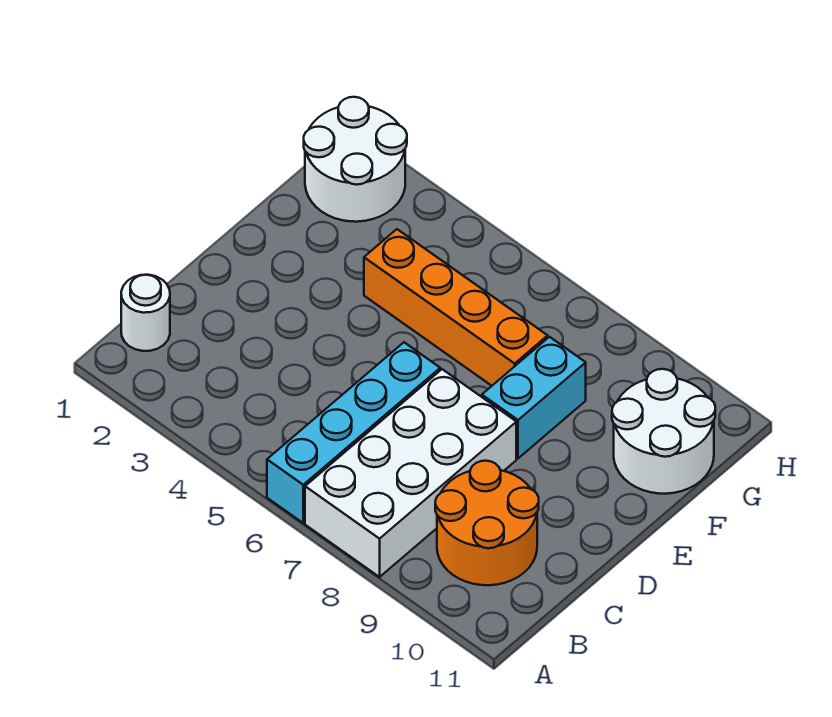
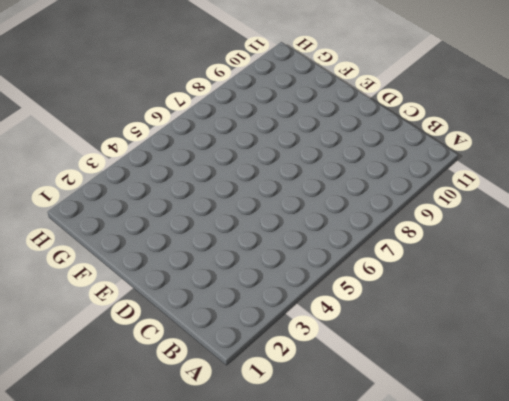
none -> cyan brick A6:D6 level 1
none -> white brick A7:D8 level 1

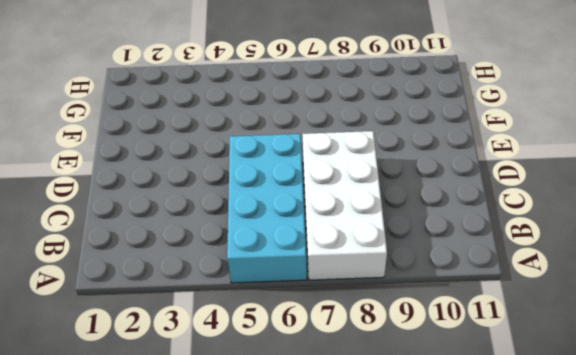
cyan brick A5:D6 level 1 -> cyan brick A6:D6 level 1
none -> white round brick B1 level 1
none -> orange round brick B9:C10 level 1

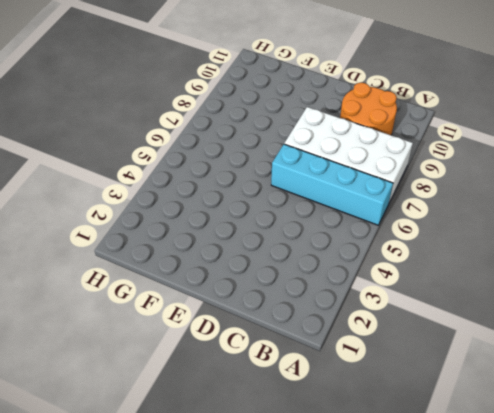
none -> white round brick B1 level 1
none -> cyan brick E8:F8 level 1

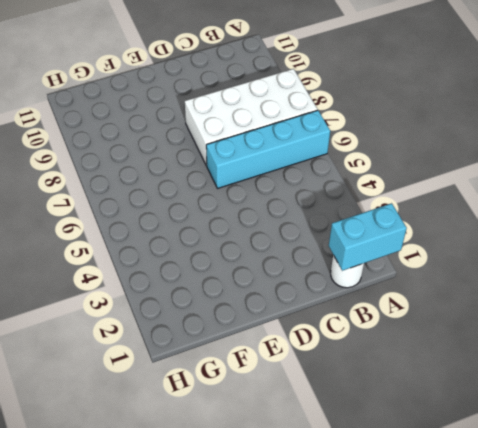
cyan brick A1:B1 level 2 -> cyan brick E8:F8 level 1
none -> orange round brick B9:C10 level 1
none -> orange brick F4:F7 level 1

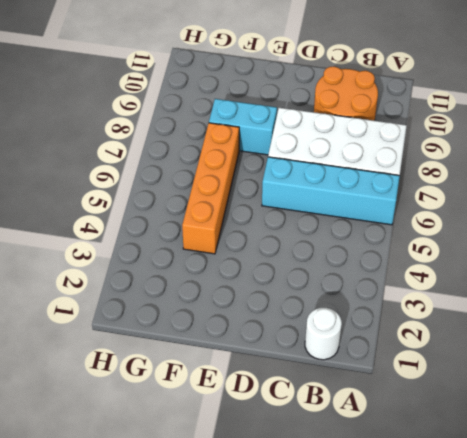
none -> white round brick F10:G11 level 1
none -> white round brick G1:H2 level 1

